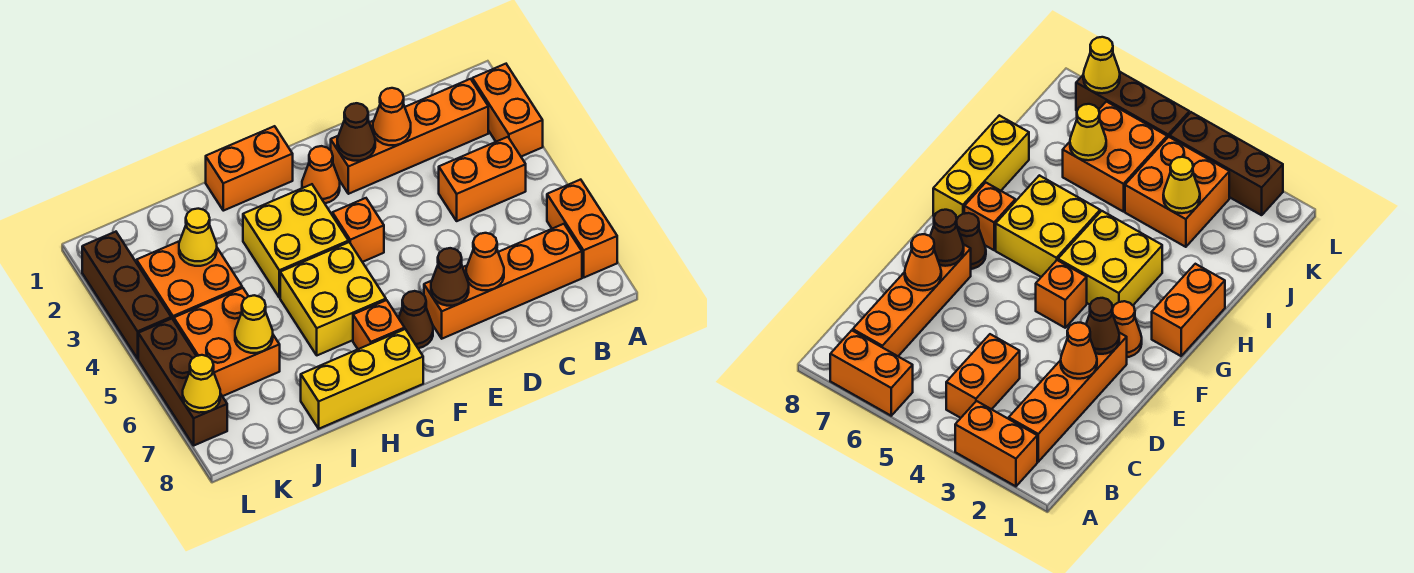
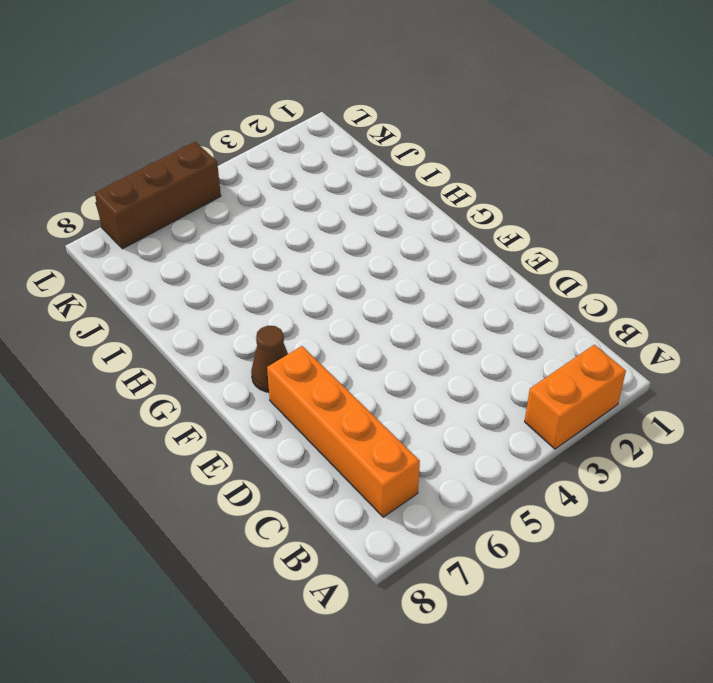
none -> orange brick A6:A7 level 1
none -> orange brick B2:E2 level 1
none -> orange brick B4:C4 level 1

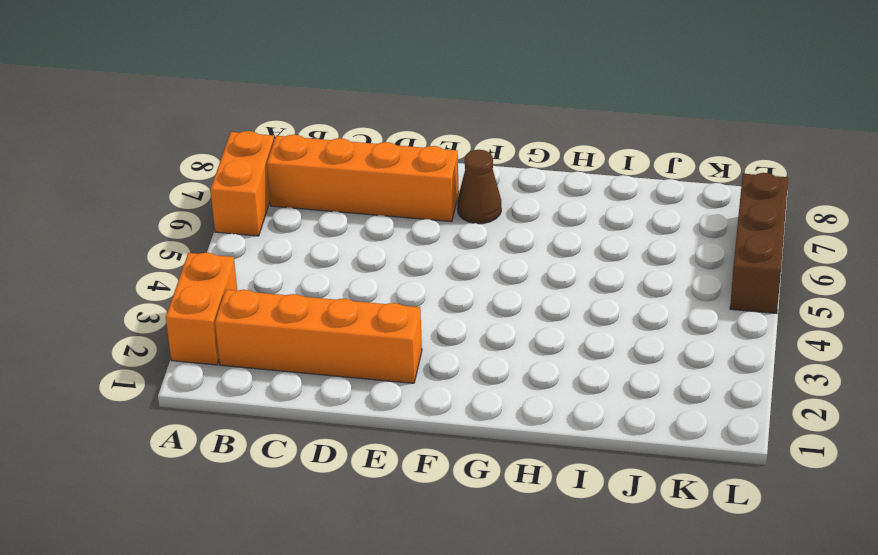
none -> orange brick B4:C4 level 1
none -> orange cone F2 level 1
none -> orange brick F4 level 1

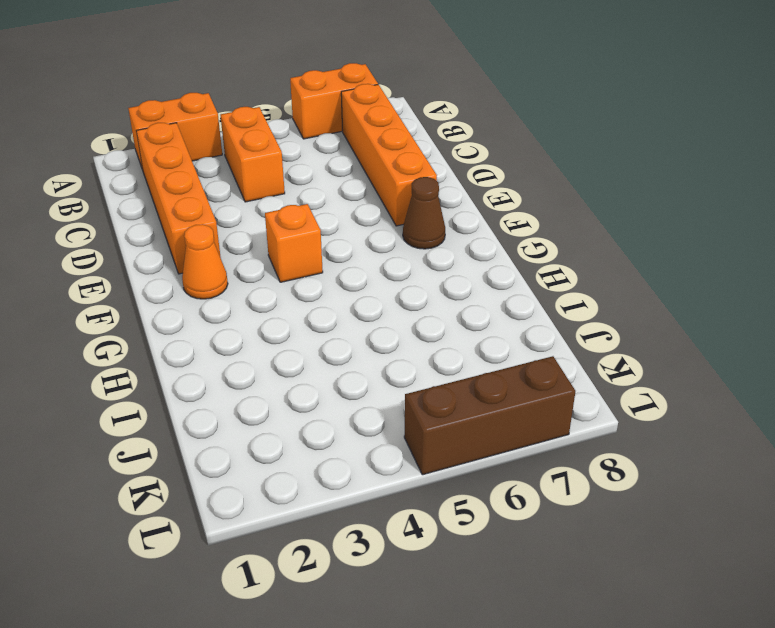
none -> orange brick G1:H1 level 1
none -> yellow brick G3:H4 level 1
none -> yellow brick G5:H6 level 1

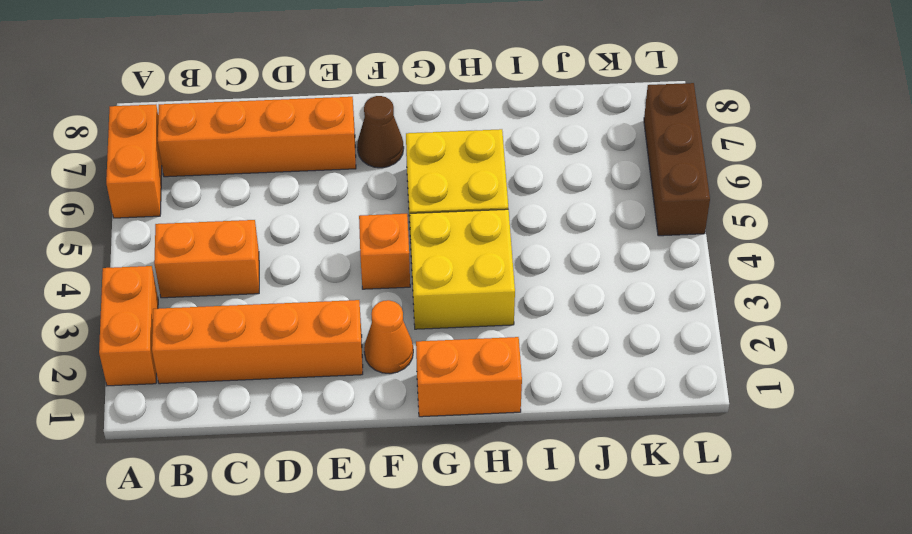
none -> orange brick G7 level 1
none -> yellow brick G8:I8 level 1
none -> orange brick J3:K4 level 1

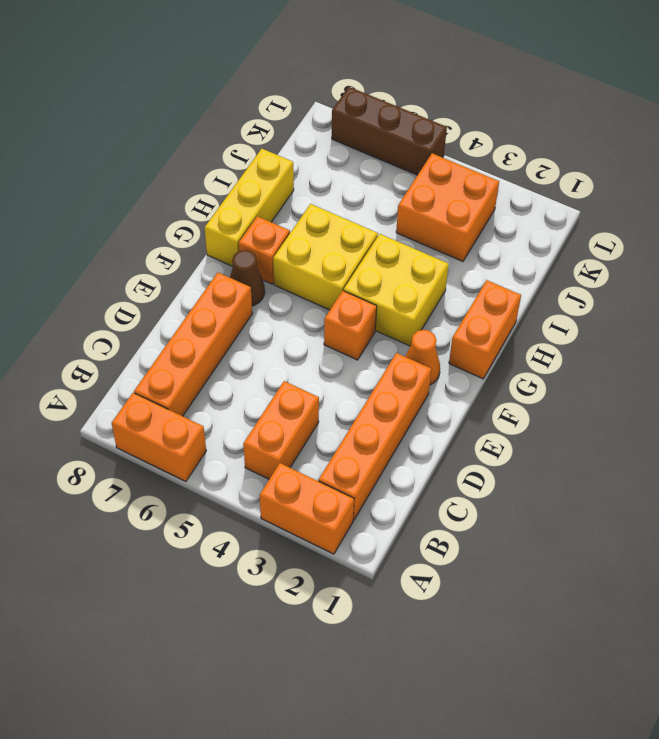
none -> orange brick J5:K6 level 1
none -> brown brick L2:L4 level 1
none -> orange cone D2 level 2

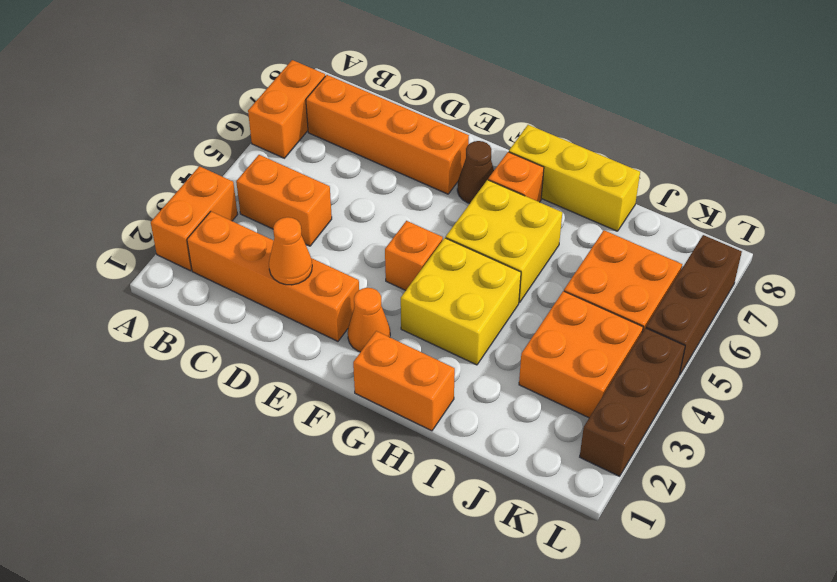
none -> orange cone D7 level 2
none -> brown cone E2 level 2
none -> brown cone E7 level 2

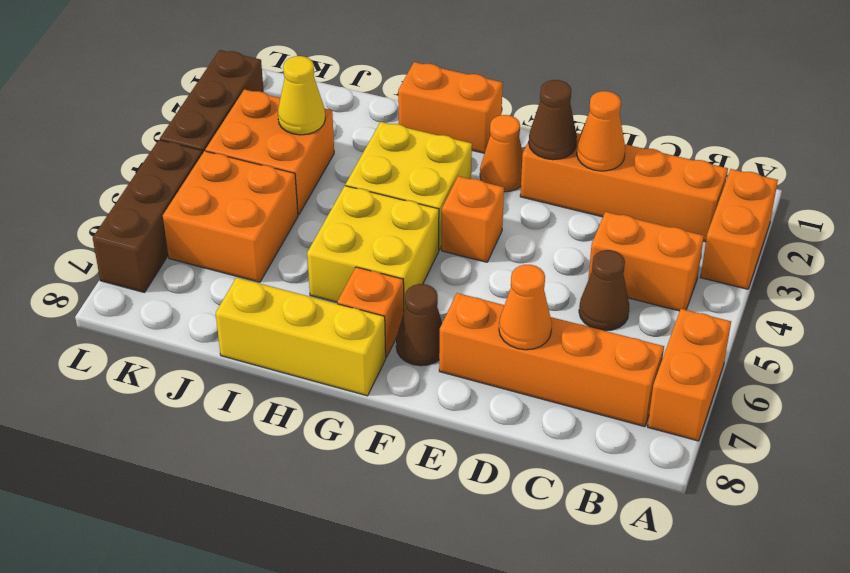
brown cone C5 level 1 -> brown cone E7 level 2
none -> yellow cone J6 level 2
none -> yellow cone L7 level 2

